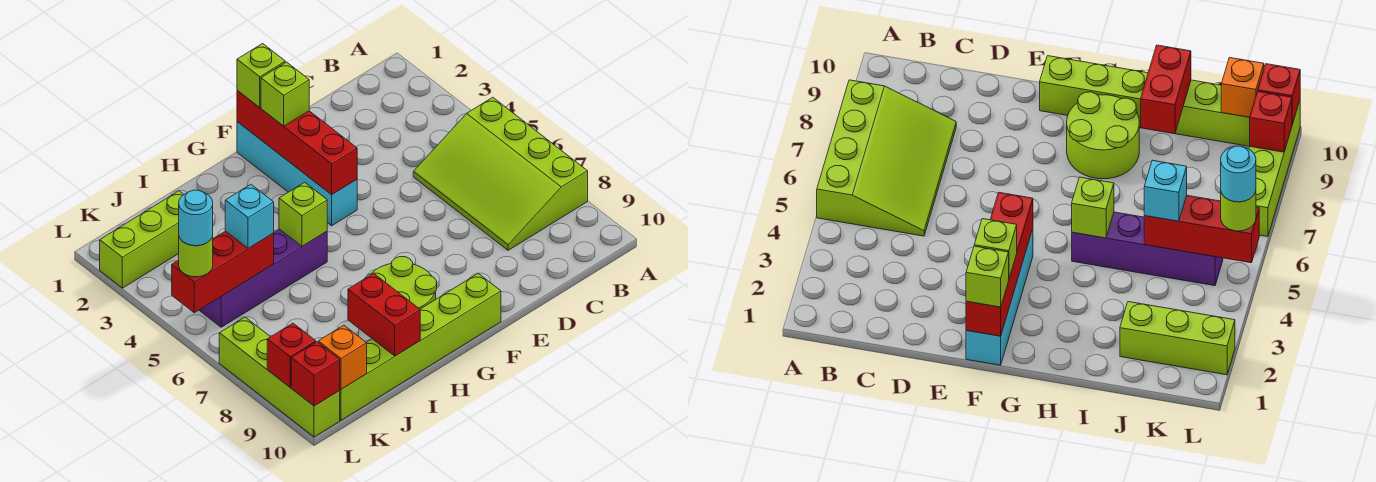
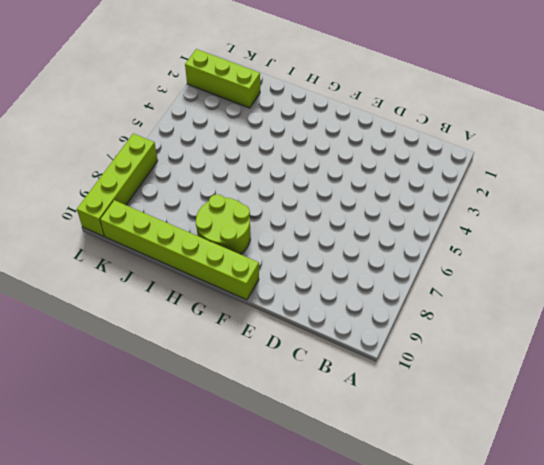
none -> lime slope A5:C8 level 1 top A
none -> cyan brick F1:F4 level 1
none -> purple brick H5:K5 level 1

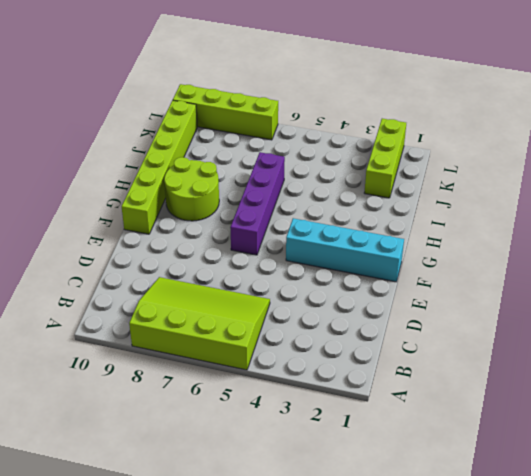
purple brick F6:I6 level 1 -> purple brick H5:K5 level 1
none -> red brick F1:F4 level 2
none -> lime brick H5 level 2
none -> red brick I9:I10 level 2

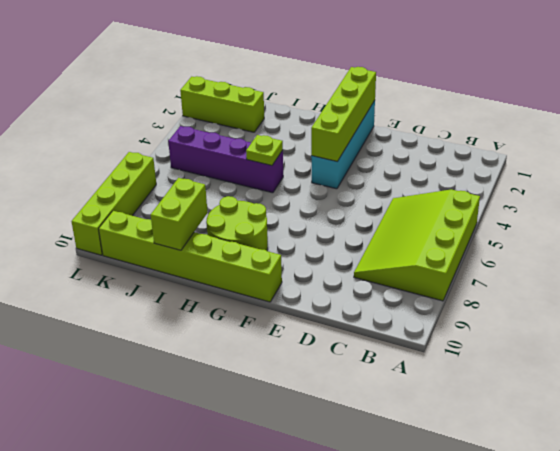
lime brick F1:F4 level 2 -> red brick F1:F4 level 2
lime plate H5 level 2 -> lime brick H5 level 2
lime brick I9:I10 level 2 -> red brick I9:I10 level 2
none -> red brick J5:L5 level 2
none -> orange brick K10 level 2
none -> red brick L9 level 2

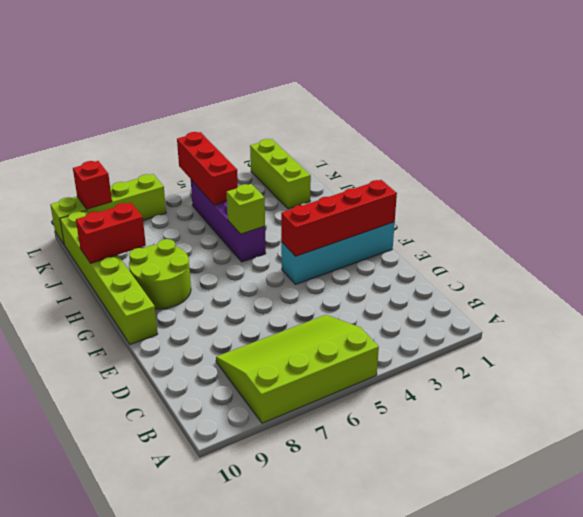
none -> orange brick K10 level 2
none -> red brick L10 level 2
none -> lime brick F1 level 3

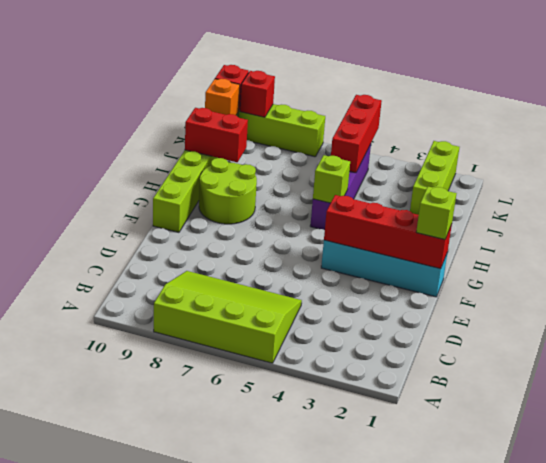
none -> lime brick F2 level 3
none -> cyan brick J5 level 3
none -> lime round brick L5 level 3

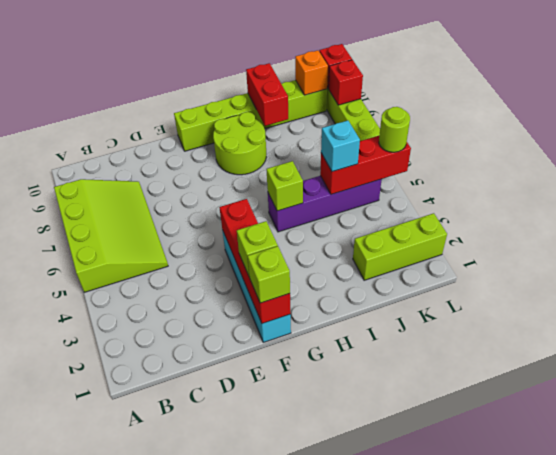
none -> cyan round brick L5 level 4

